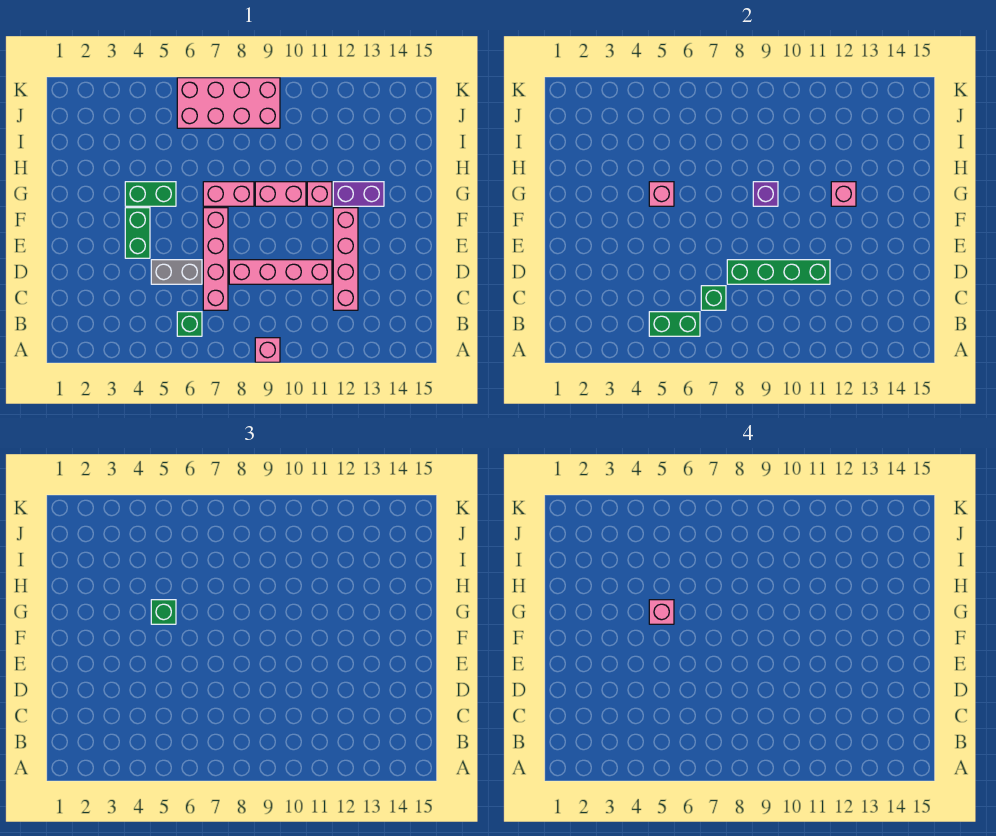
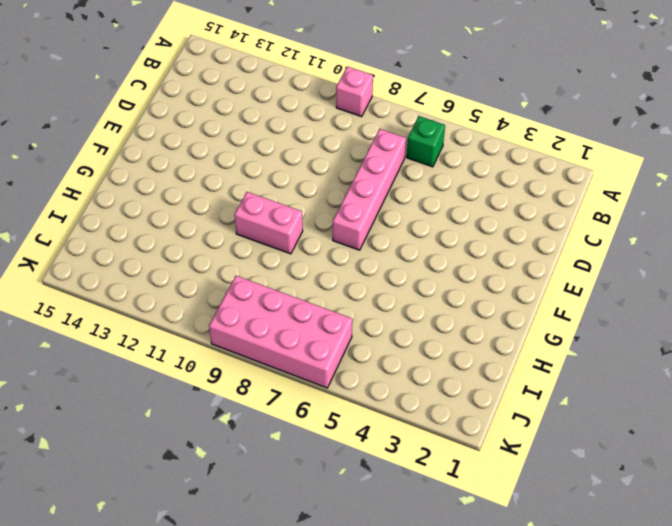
none -> pink brick C12:F12 level 1
none -> grey brick D5:D6 level 1
none -> pink brick D8:D11 level 1

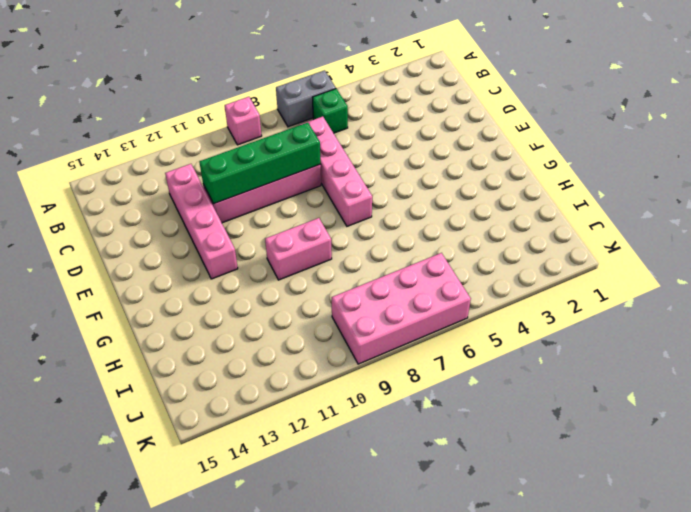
grey brick A6:A7 level 1 -> grey brick D5:D6 level 1
none -> green brick E4:F4 level 1
none -> green brick G4:G5 level 1
none -> pink brick G7:G8 level 1

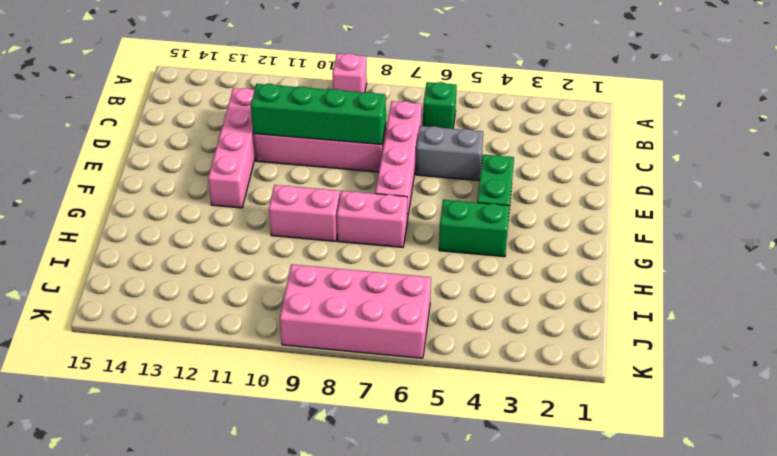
none -> pink brick G11 level 1
none -> purple brick G12:G13 level 1
none -> green brick B5:B6 level 2

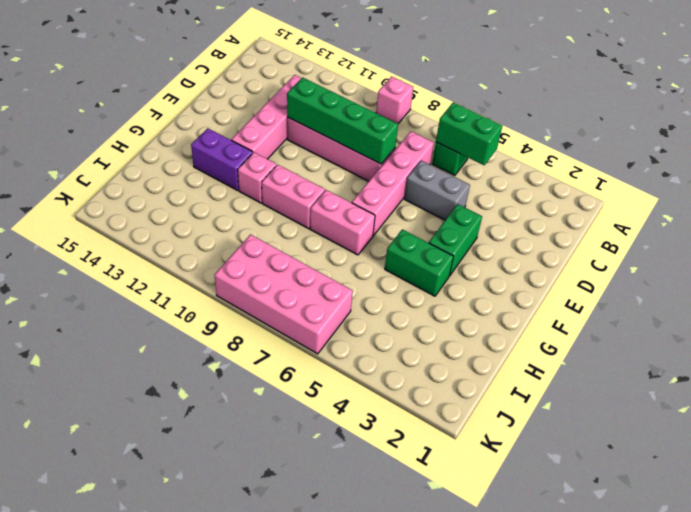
none -> green brick C7 level 2
none -> pink brick G5 level 2
none -> purple brick G9 level 2

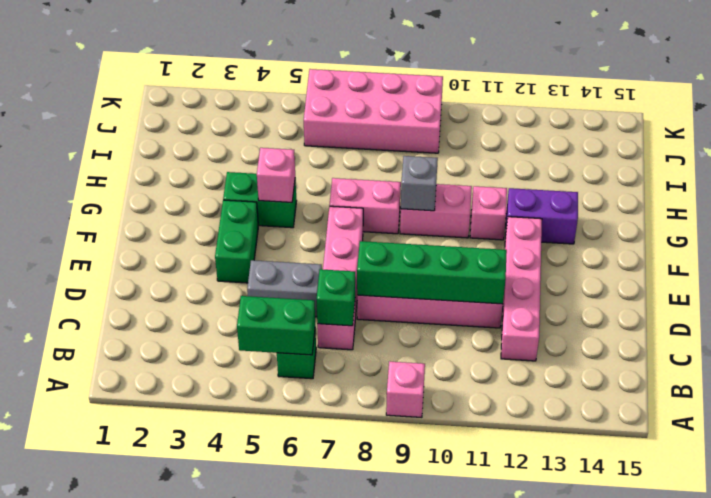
grey brick G9 level 2 -> purple brick G9 level 2
none -> pink brick G12 level 2
none -> green brick G5 level 3
none -> pink brick G5 level 4

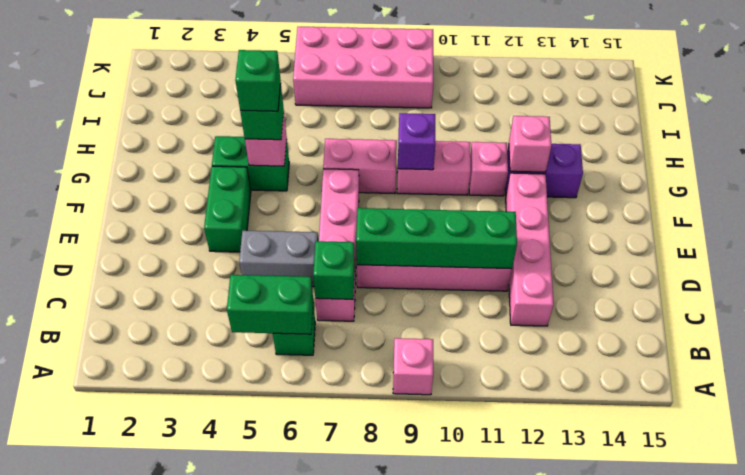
green brick G5 level 4 -> pink brick G5 level 4

